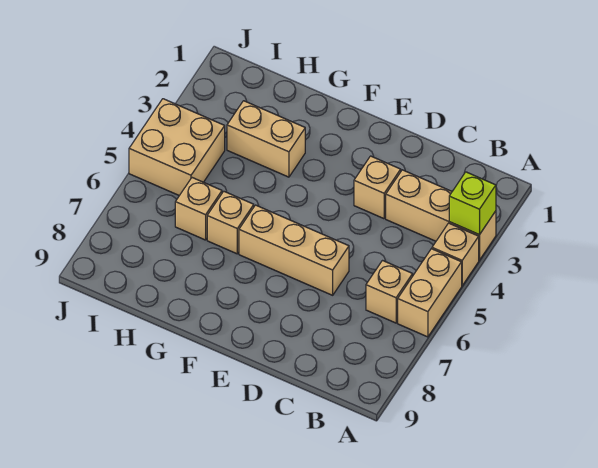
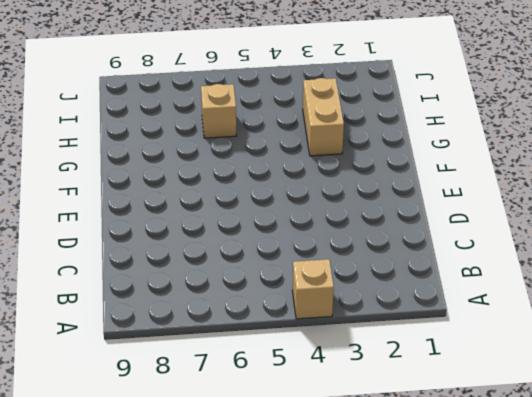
none -> tan brick A3:C3 level 1
none -> tan brick A5:A6 level 1

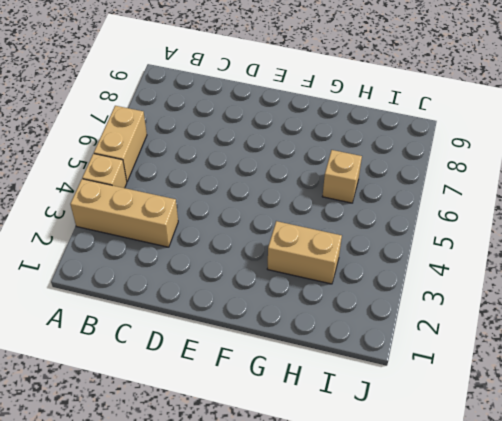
none -> tan brick B6 level 1
none -> tan brick D3 level 1

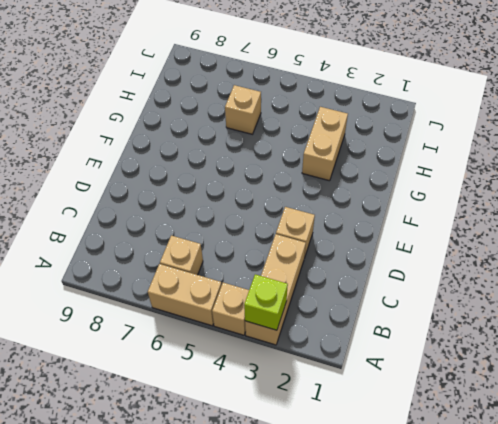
none -> tan brick D6:F6 level 1
none -> tan brick G6 level 1

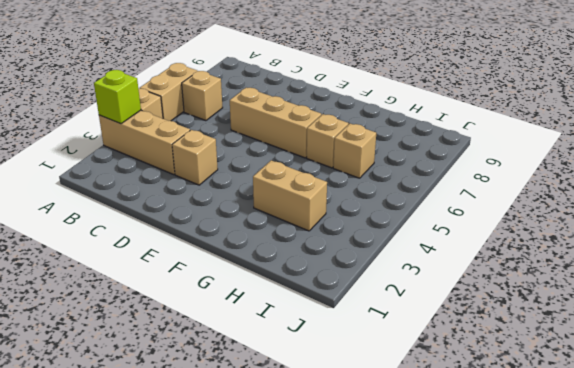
none -> tan brick I4:J5 level 1

